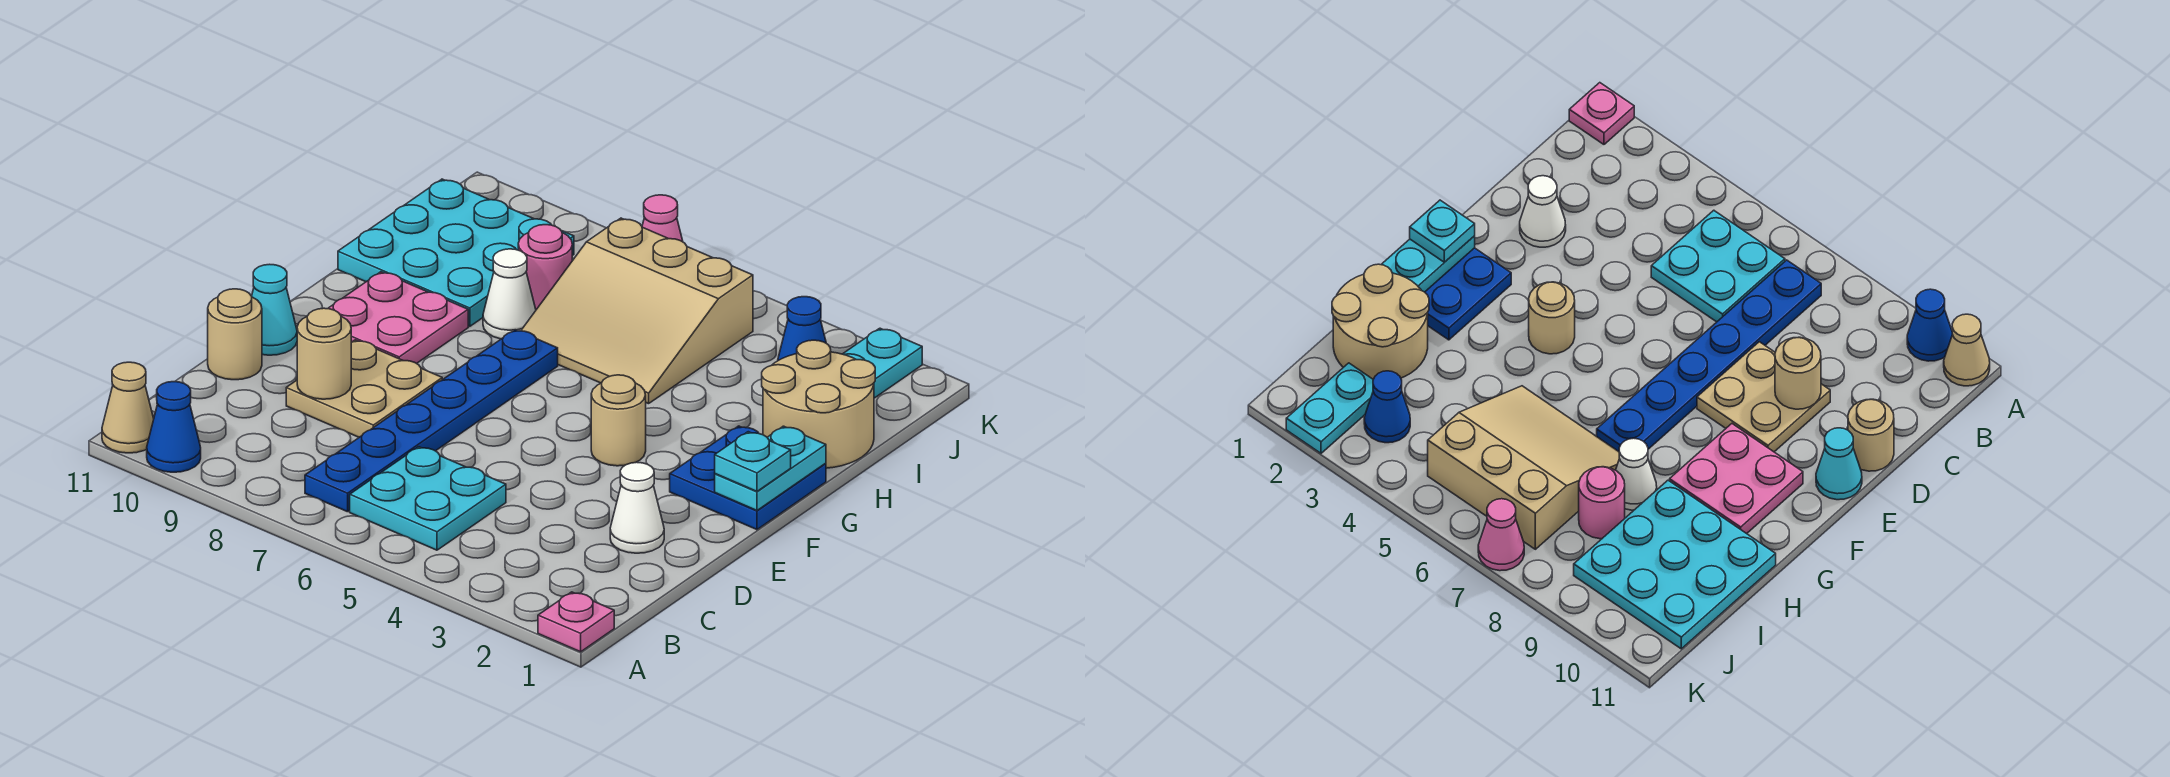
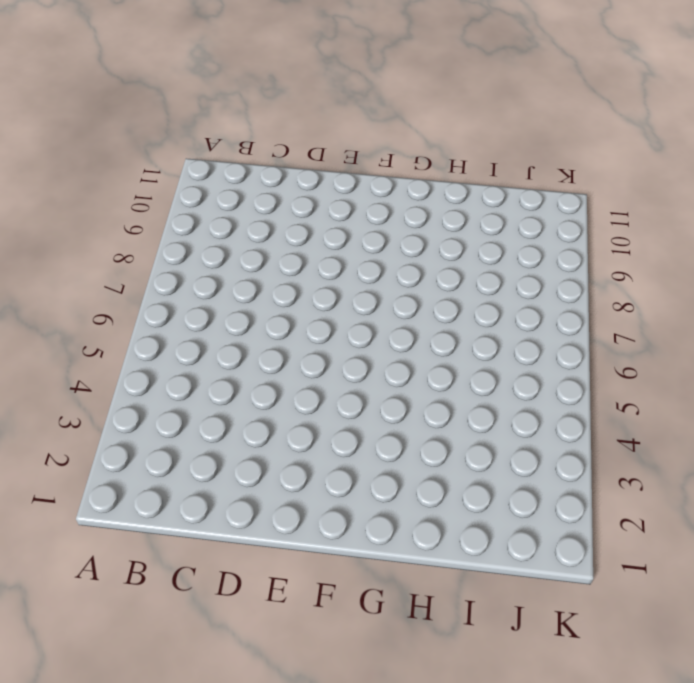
none -> pink plate A1 level 1
none -> blue cone A10 level 1
none -> tan cone A11 level 1

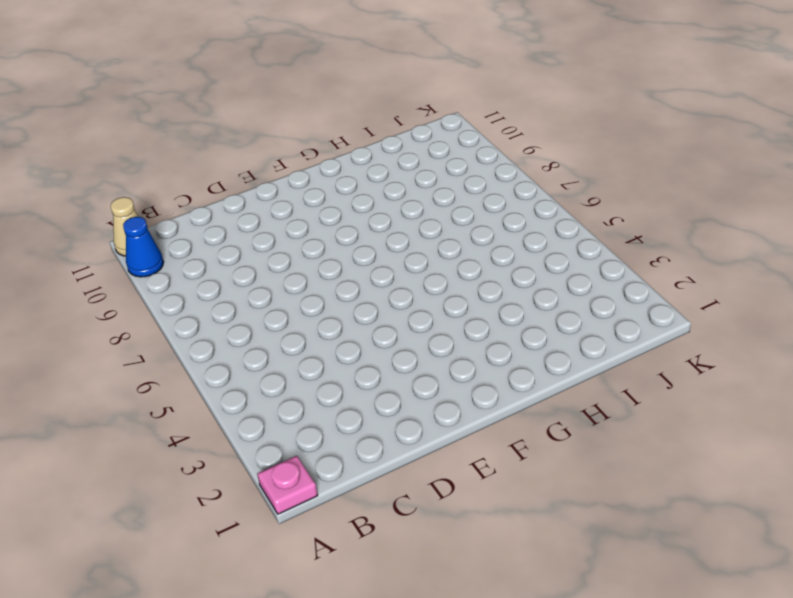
none -> cyan plate B5:C6 level 1
none -> blue plate B7:G7 level 1
none -> white cone D2 level 1

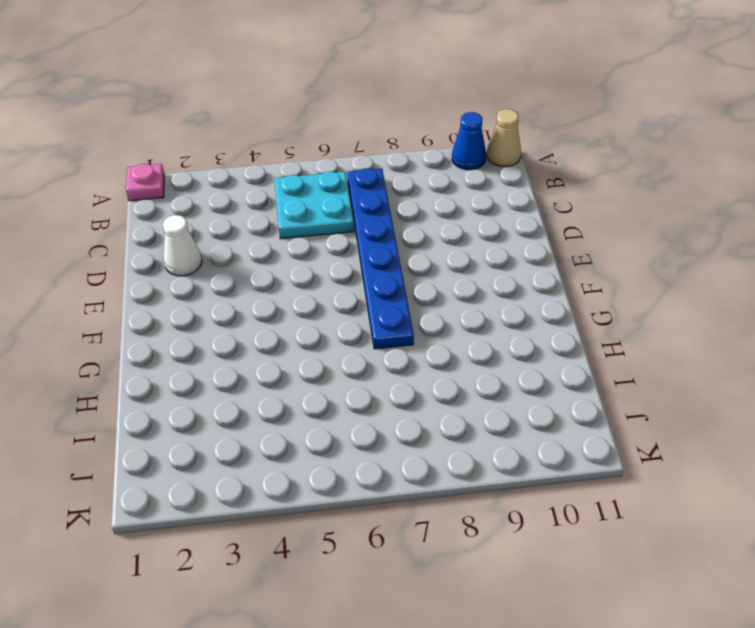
none -> tan plate D8:E9 level 1
none -> tan round brick D11 level 1
none -> cyan cone E11 level 1

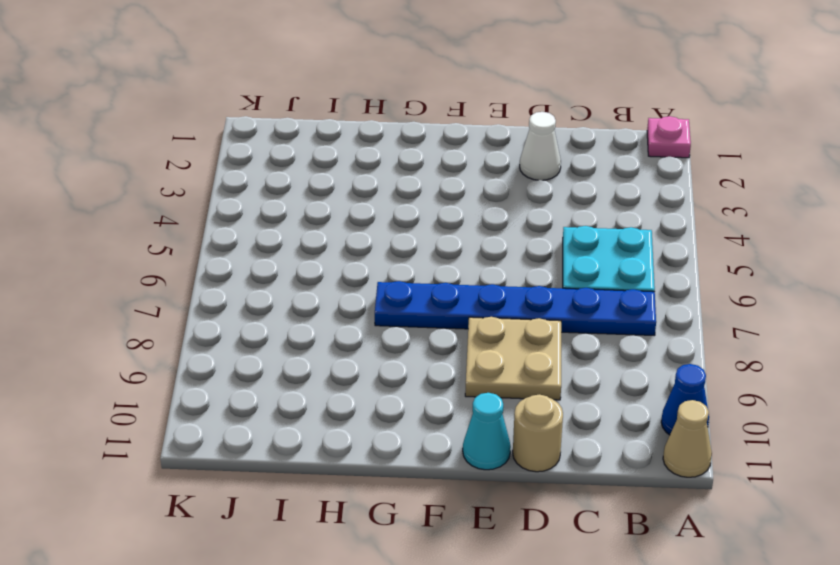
none -> blue plate F1:G2 level 1
none -> tan round brick F4 level 1
none -> pink plate F9:G10 level 1

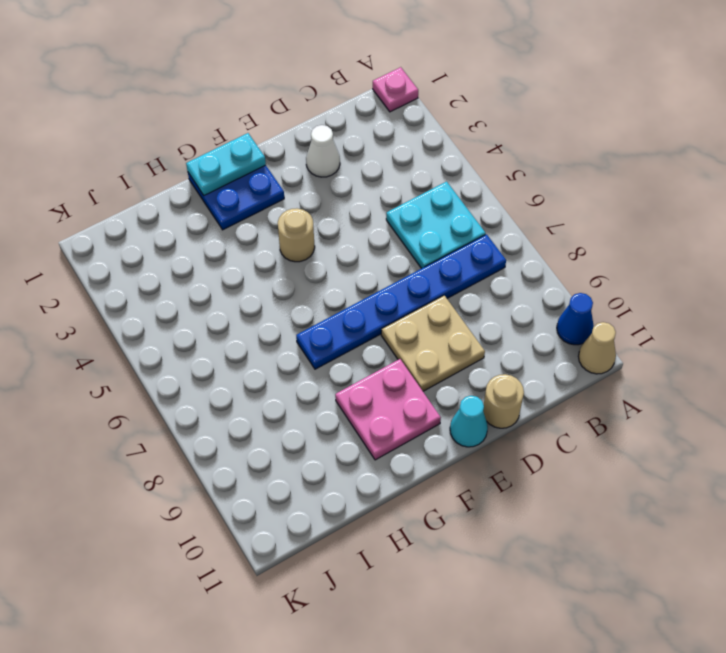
none -> tan round brick H1:I2 level 1
none -> tan slope H5:J7 level 1 top J
none -> white cone H8 level 1

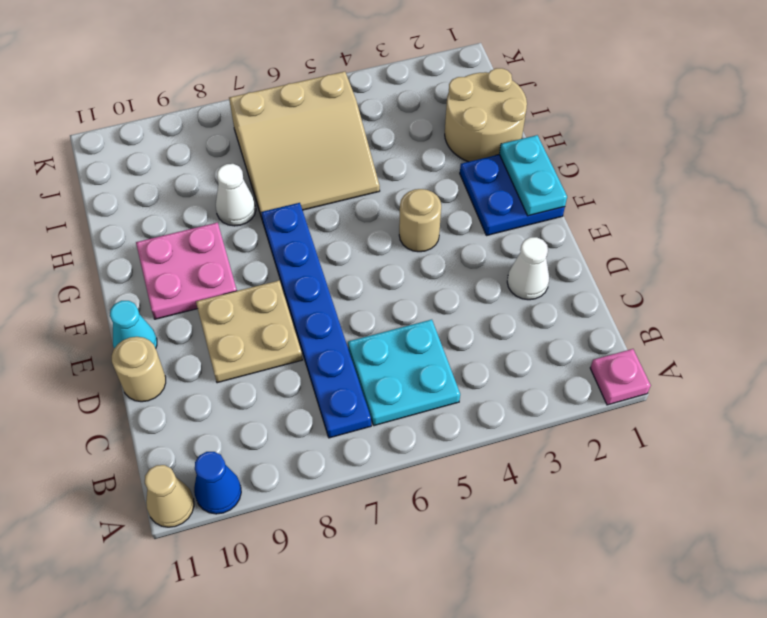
none -> cyan plate H9:J11 level 1
none -> pink round brick I8 level 1
none -> cyan plate J2:K2 level 1

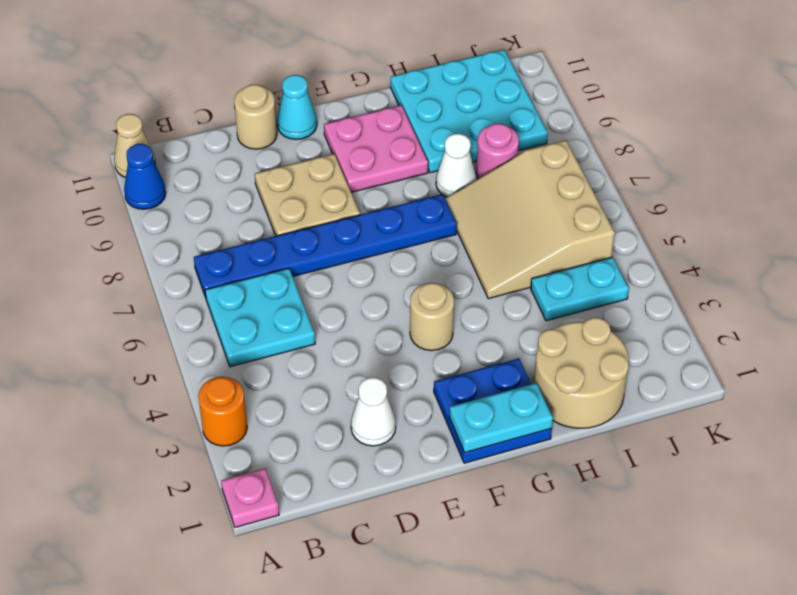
orange round brick A3 level 1 -> none
cyan plate I4:J4 level 1 -> cyan plate J2:K2 level 1
none -> blue cone J3 level 1
none -> pink cone K7 level 1
none -> tan round brick D9 level 2

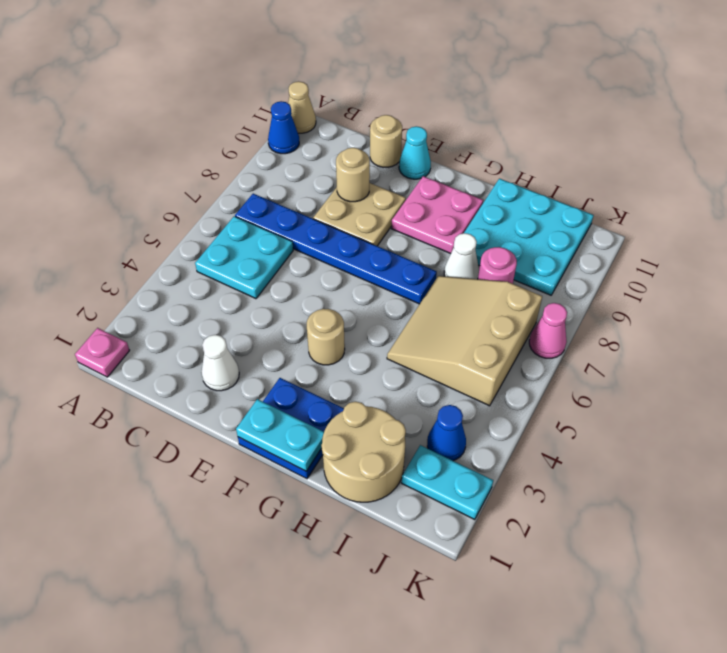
none -> cyan plate F1 level 3

